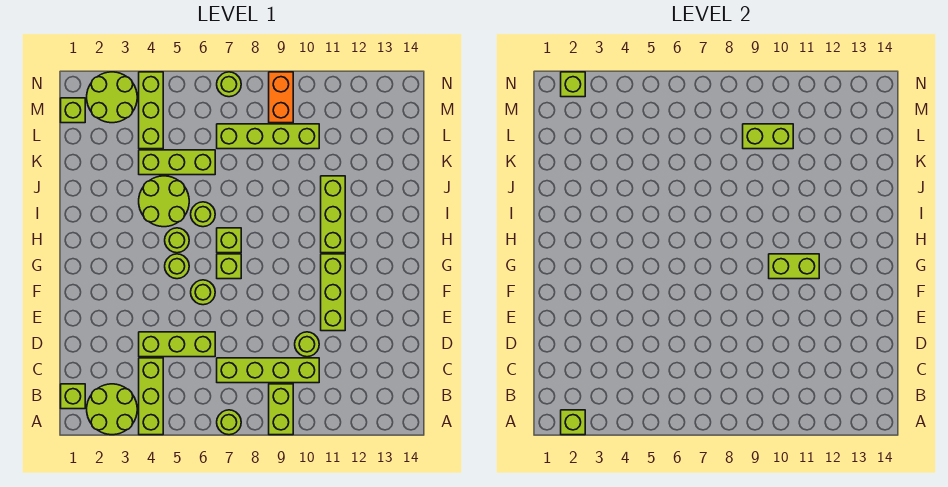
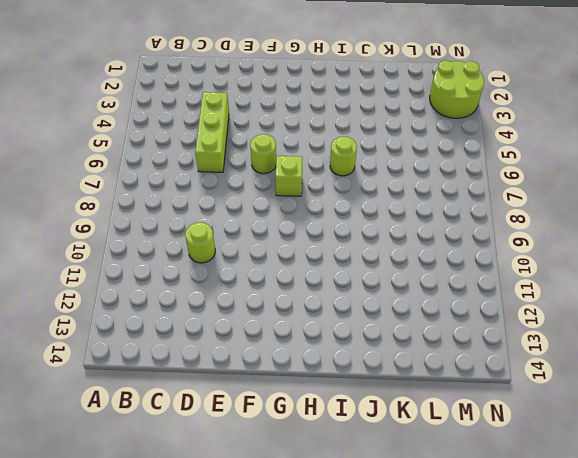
none -> lime round brick A2:B3 level 1
none -> lime brick A4:C4 level 1
none -> lime round brick A7 level 1

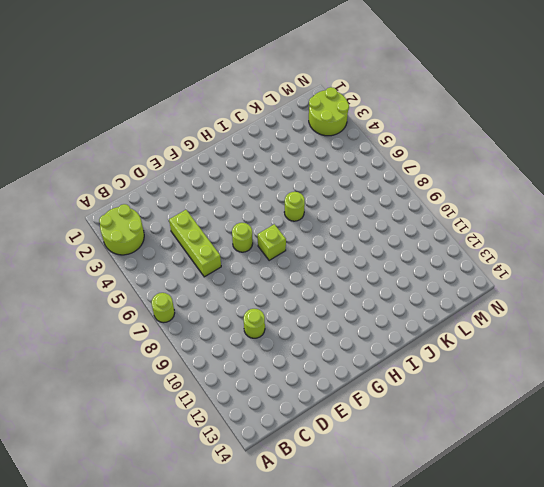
none -> lime brick A4:C4 level 1
none -> lime brick A9:B9 level 1
none -> lime brick B1 level 1

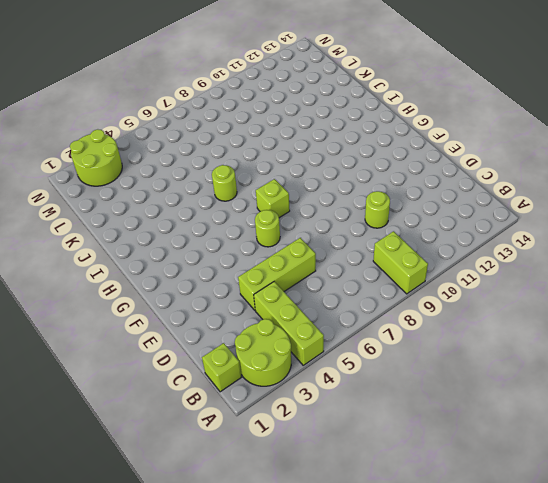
none -> lime round brick A7 level 1
none -> lime brick C7:C10 level 1
none -> lime brick E11:G11 level 1

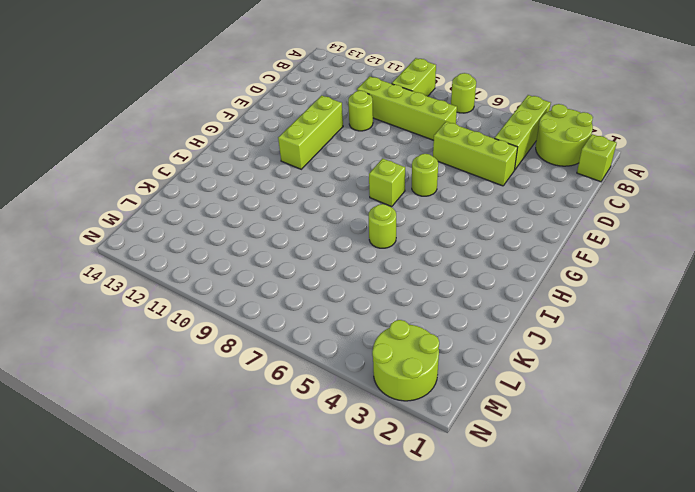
none -> lime round brick G5 level 1
none -> lime round brick H5 level 1
none -> lime brick H7 level 1

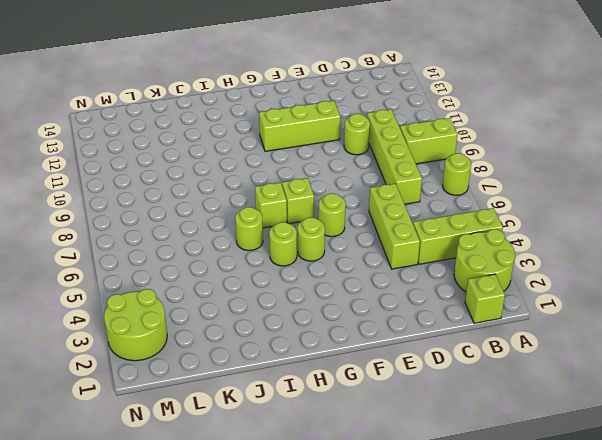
none -> lime brick H11:J11 level 1
none -> lime round brick I4:J5 level 1
none -> lime brick K4:K6 level 1

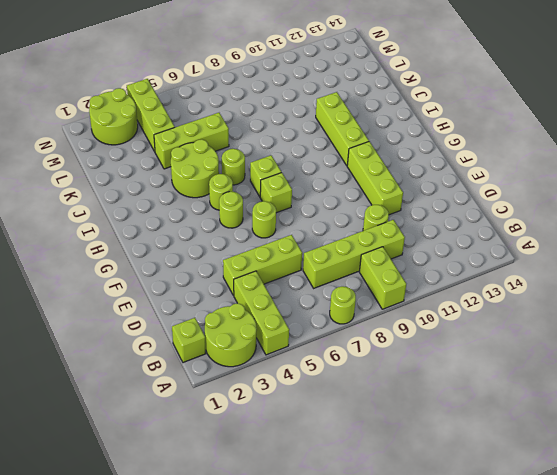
none -> lime brick L7:L10 level 1
none -> lime brick M1 level 1
none -> orange brick M9:N9 level 1

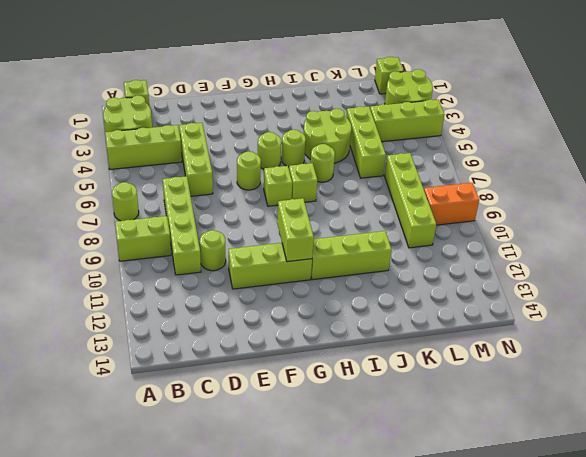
none -> lime round brick N7 level 1
none -> lime brick A2 level 2
none -> lime brick L9:L10 level 2

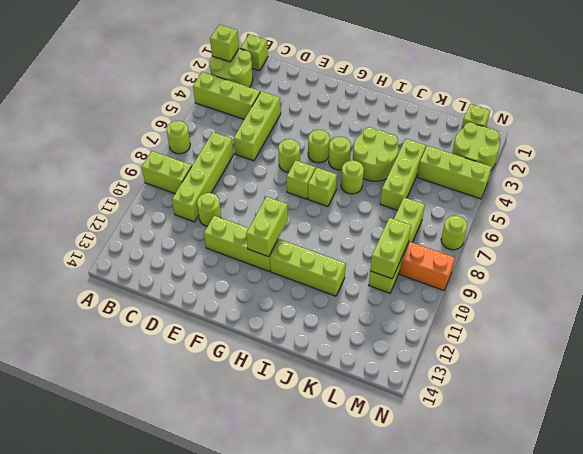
none -> lime brick N2 level 2

